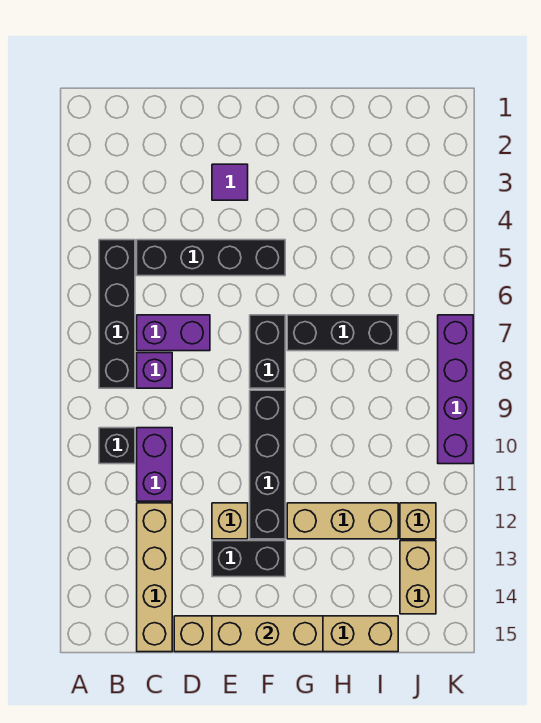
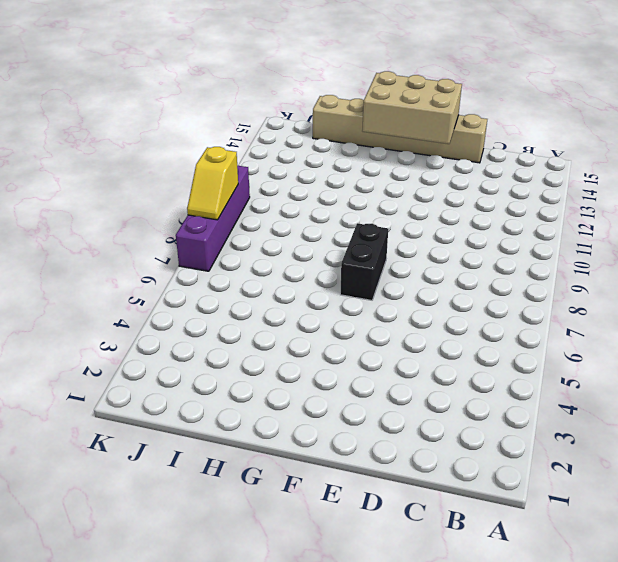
tan brick E14:G15 level 2 -> tan brick E15:G15 level 2
yellow slope K8:K9 level 2 top 9 -> none
none -> black brick B5:B8 level 1
none -> black brick B10 level 1
none -> black brick C5:F5 level 1

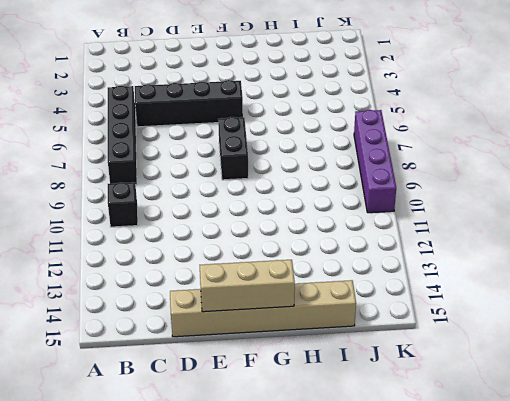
none -> purple brick C7:D7 level 1
none -> purple brick C8 level 1
none -> purple brick C10:C11 level 1

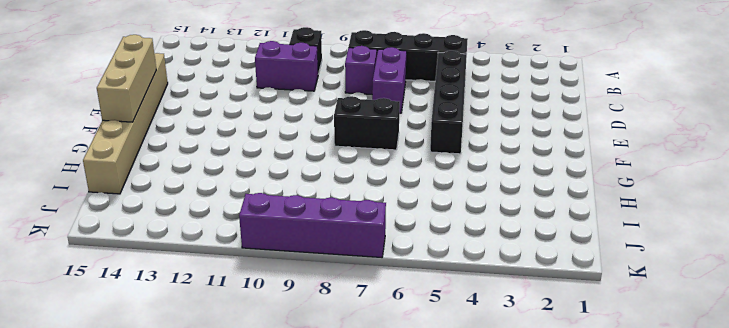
none -> tan brick C12:C15 level 1
none -> purple tile E3 level 1
none -> tan brick E12 level 1

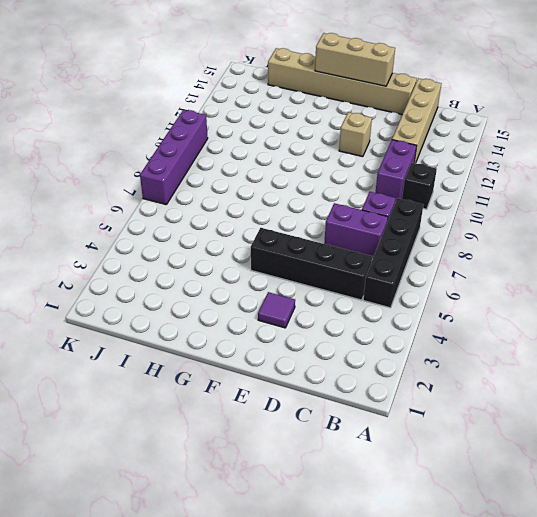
none -> black brick E13:F13 level 1
none -> black brick F7:F8 level 1
none -> black brick F9:F12 level 1

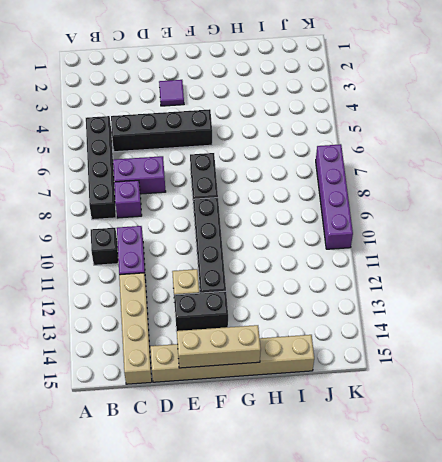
none -> black brick G7:I7 level 1
none -> tan brick G12:I12 level 1
none -> tan brick J12 level 1

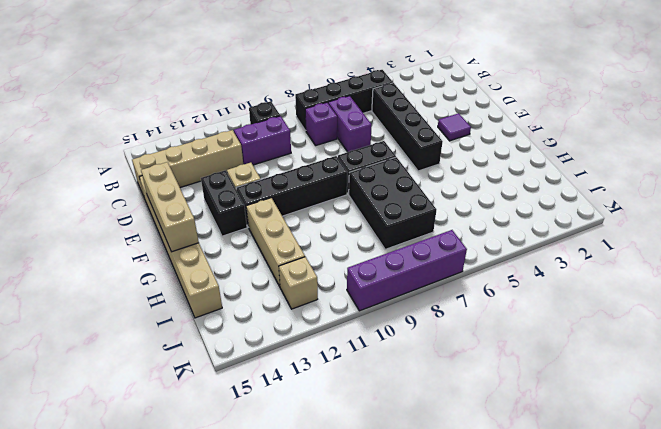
black brick G7:I8 level 1 -> black brick G7:I7 level 1
none -> tan brick J13:J14 level 1

